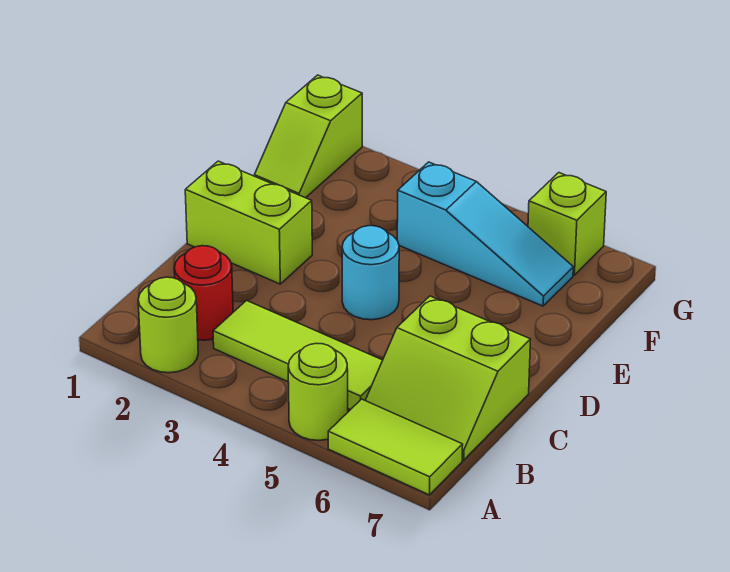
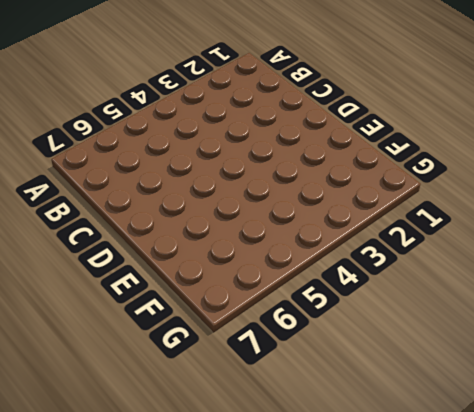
none -> lime round brick A2 level 1
none -> lime round brick A5 level 1

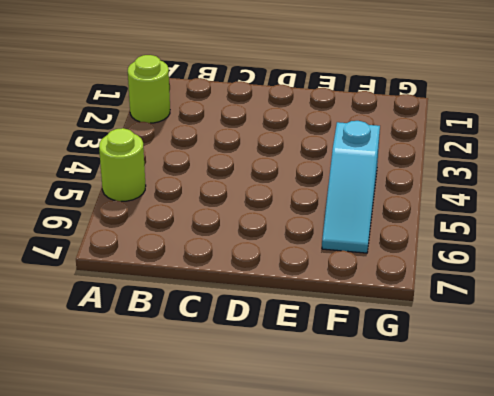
none -> lime tile A6:A7 level 1
none -> red round brick B2 level 1

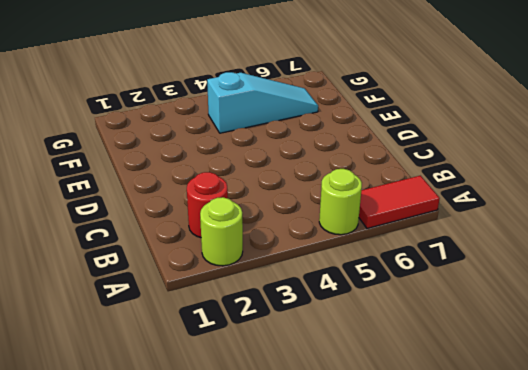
red tile A6:A7 level 1 -> lime tile A6:A7 level 1
none -> lime tile B3:B5 level 1
none -> lime slope B6:C7 level 1 top C

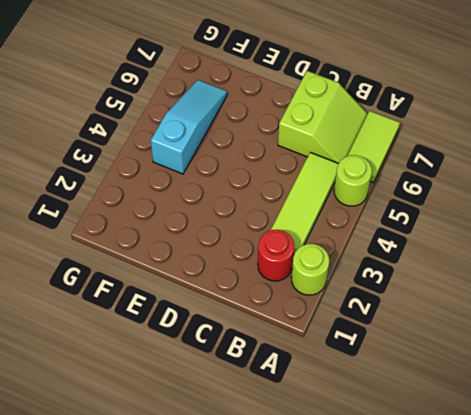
none -> lime brick D1:D2 level 1
none -> cyan round brick D4 level 1

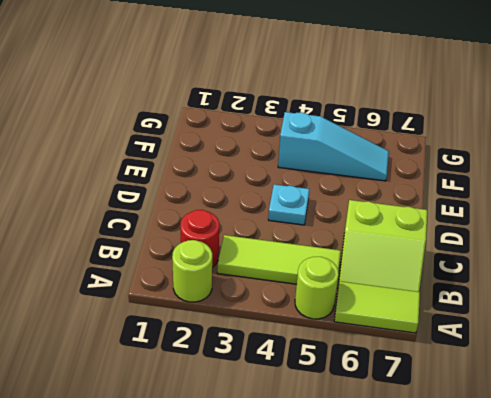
cyan plate D4 level 1 -> cyan round brick D4 level 1
none -> lime brick D1:D2 level 1
none -> lime slope F1:G1 level 1 top G

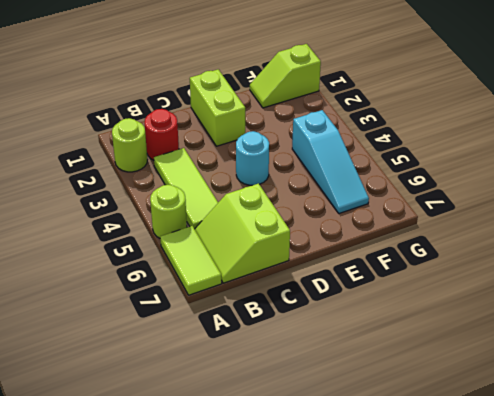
none -> lime brick G6 level 1

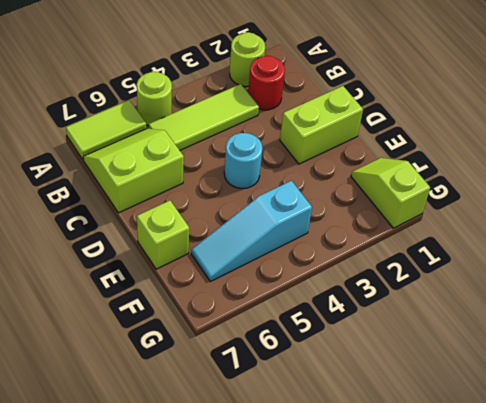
lime brick E7 level 1 -> lime brick G6 level 1

